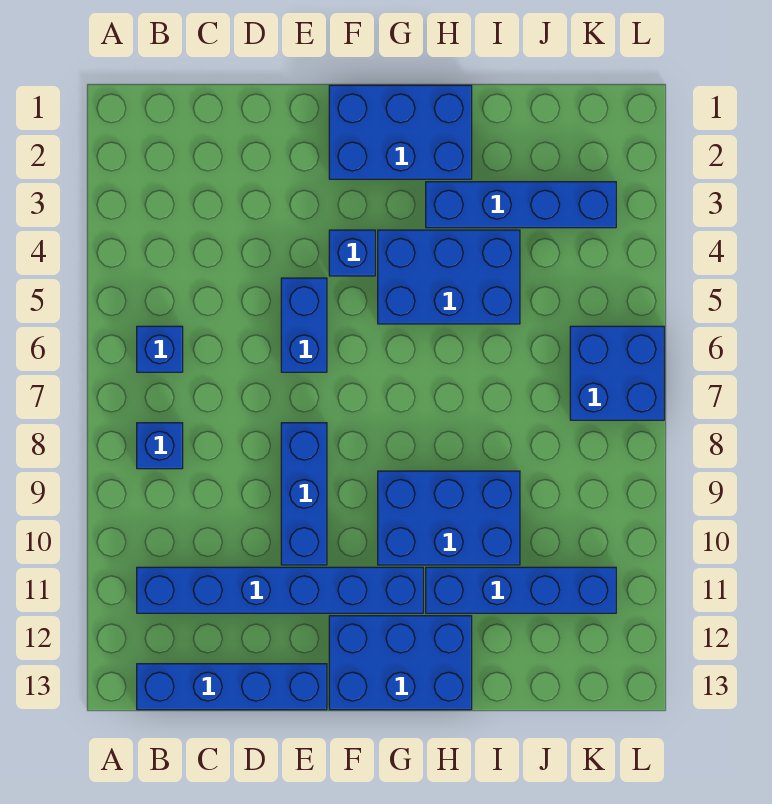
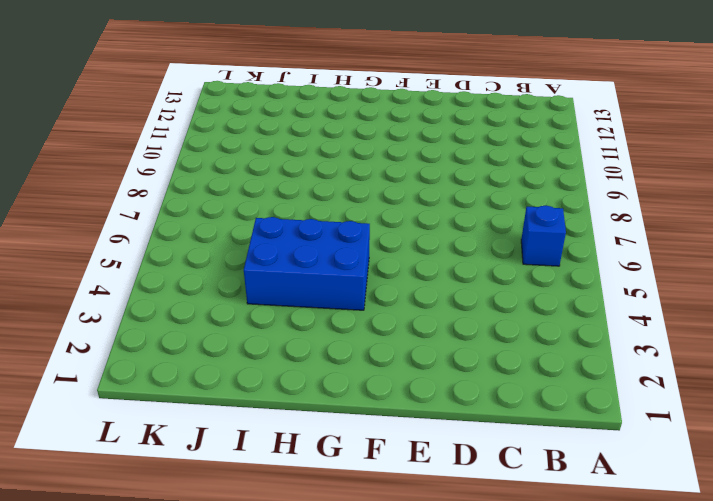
none -> blue brick B8 level 1
none -> blue brick B11:G11 level 1
none -> blue brick B13:E13 level 1

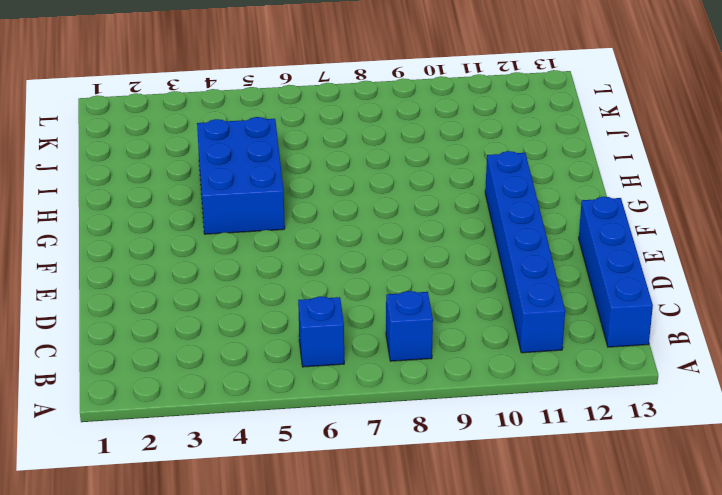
none -> blue brick E5:E6 level 1
none -> blue brick E8:E10 level 1
none -> blue brick F1:H2 level 1

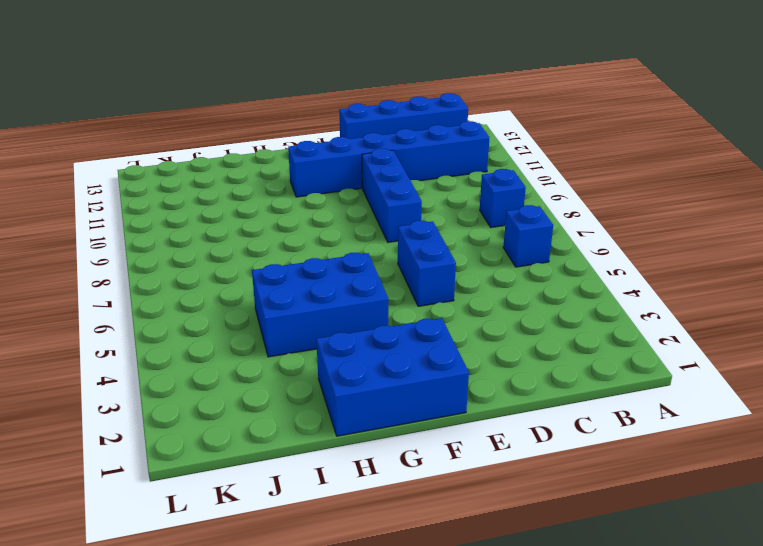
none -> blue brick F4 level 1
none -> blue brick F12:H13 level 1
none -> blue brick G9:I10 level 1

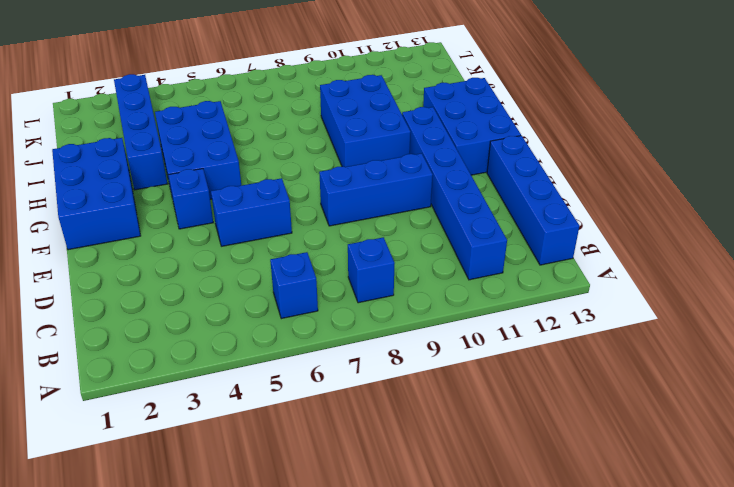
none -> blue brick H11:K11 level 1
none -> blue brick K6:L7 level 1

